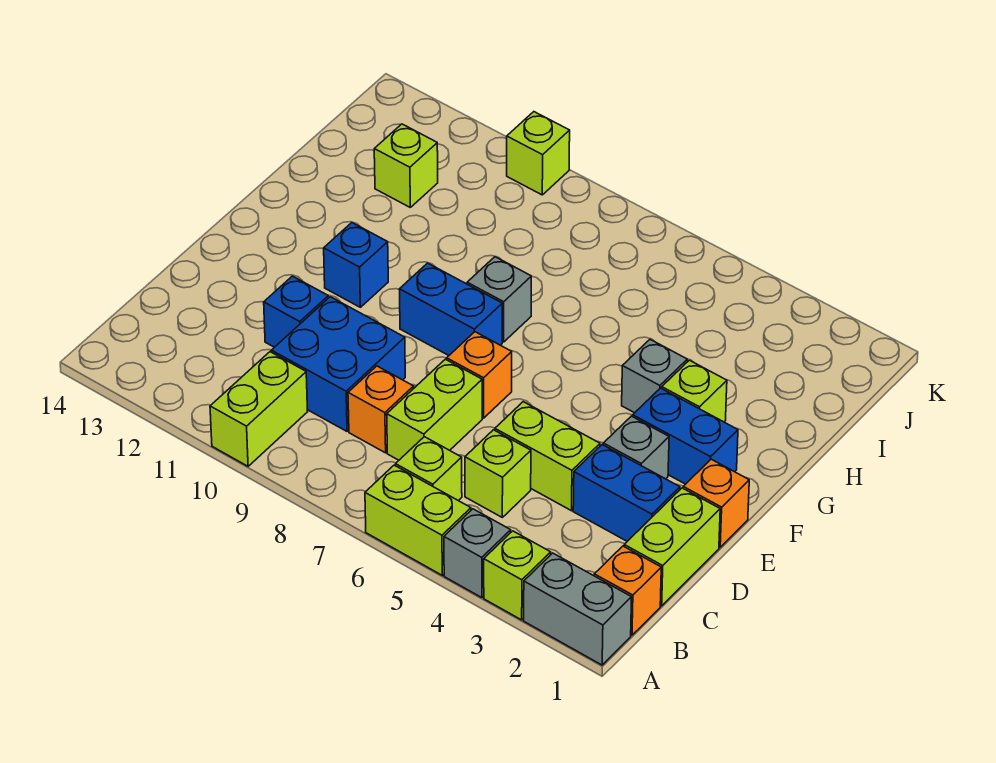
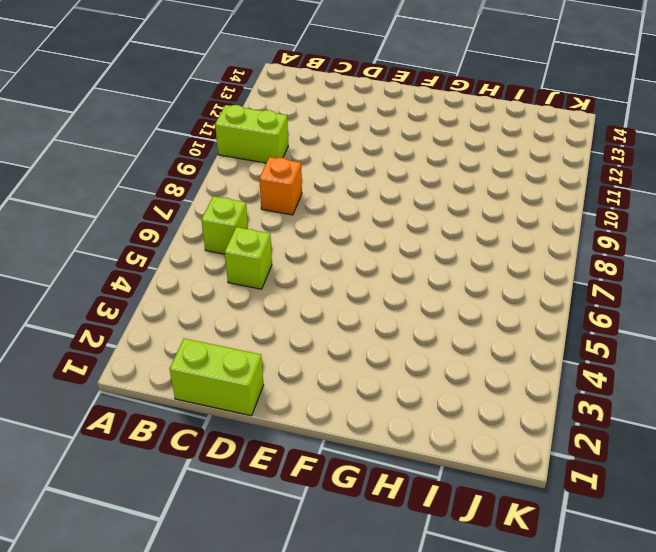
none -> grey brick A1:A2 level 1
none -> lime brick A3 level 1
none -> grey brick A4 level 1

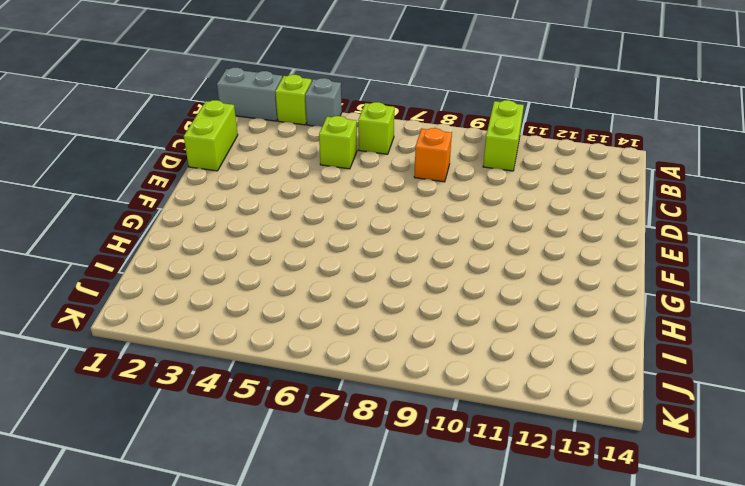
none -> lime brick A5:A6 level 1
none -> orange brick B1 level 1
none -> lime brick C7:D7 level 1

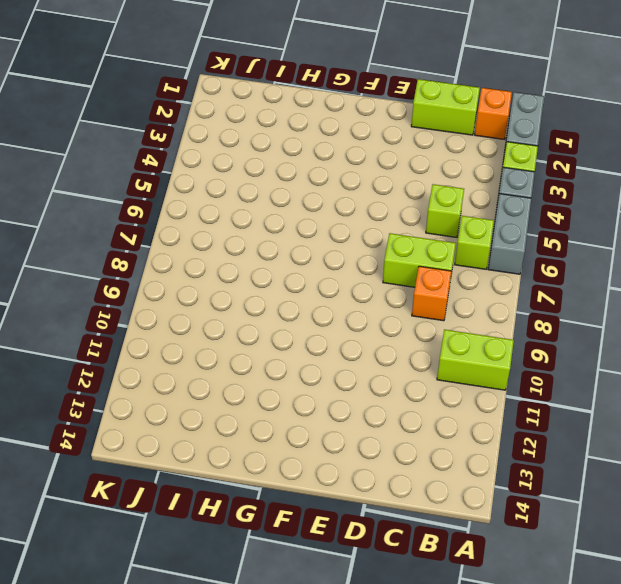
grey brick A5:A6 level 1 -> lime brick A5:A6 level 1
none -> blue brick C9:D10 level 1
none -> blue brick D2:D3 level 1
none -> lime brick D4:D5 level 1

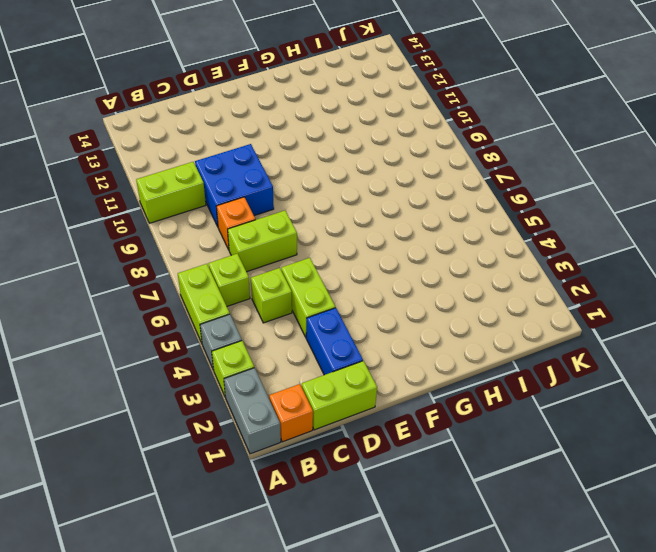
none -> blue brick D11 level 1
none -> orange brick E1 level 1
none -> grey brick E3 level 1

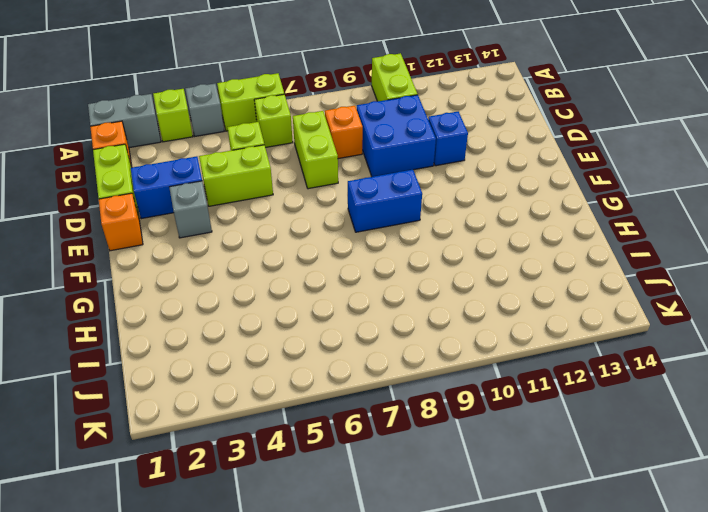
none -> orange brick E7 level 1
none -> blue brick F2:F3 level 1
none -> blue brick F11 level 1

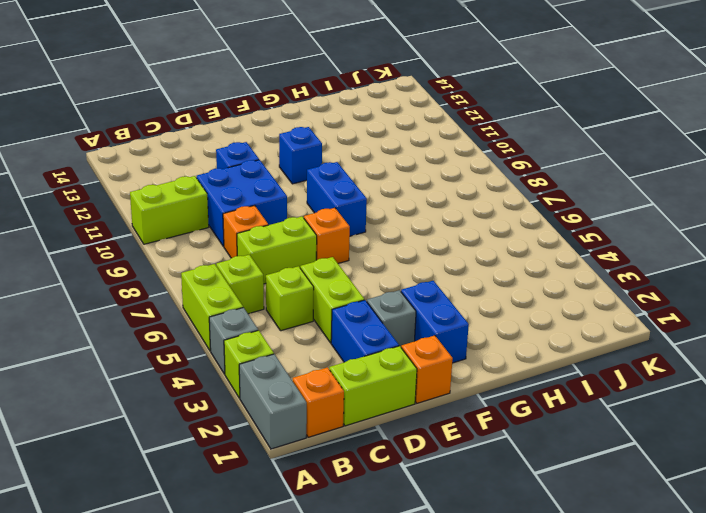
none -> lime brick G3 level 1
none -> grey brick G4 level 1
none -> grey brick G8 level 1

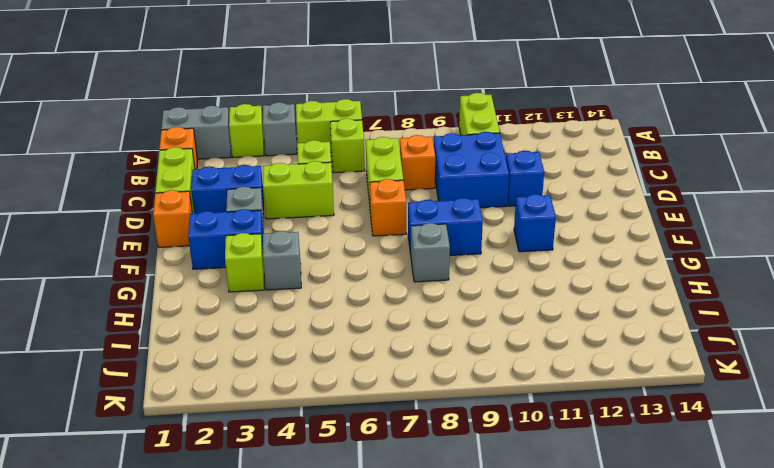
none -> lime brick I12 level 1
none -> lime brick K10 level 1

